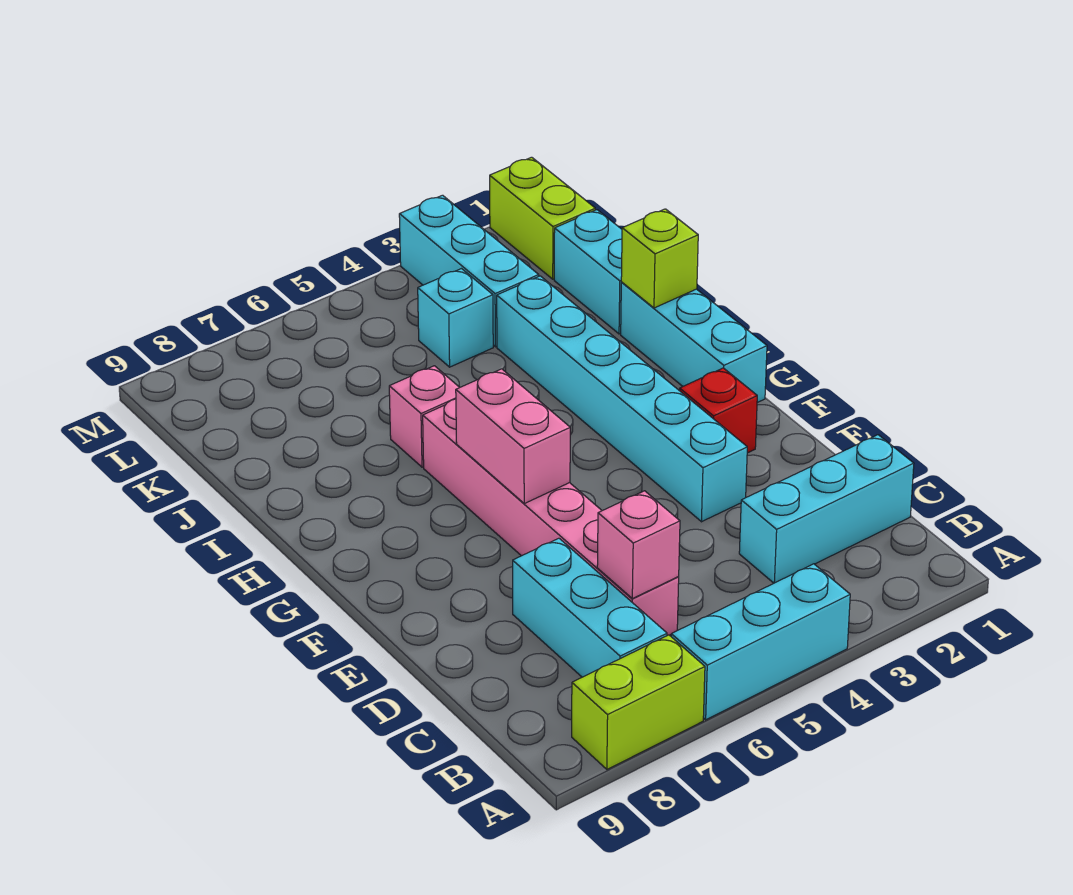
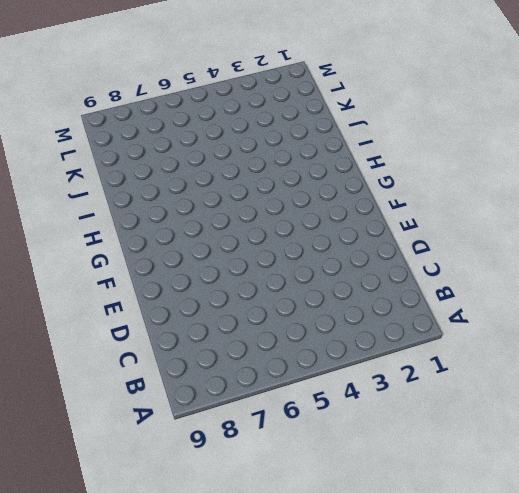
none -> cyan brick A4:A6 level 1
none -> lime brick A7:A8 level 1
none -> cyan brick B7:D7 level 1

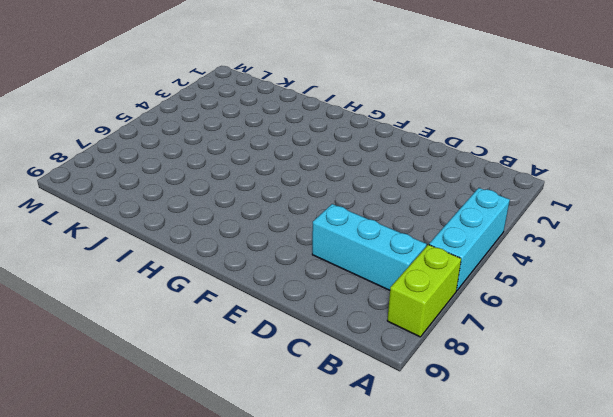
none -> cyan brick C1:C3 level 1
none -> pink brick C6:H6 level 1
none -> cyan brick E3:J3 level 1

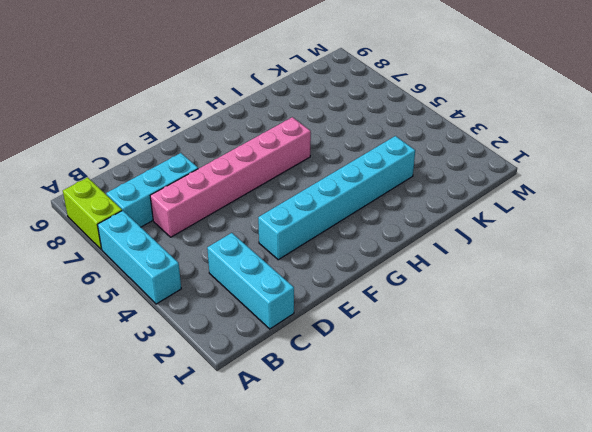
none -> red brick F2 level 1
none -> cyan brick G1:I1 level 1
none -> pink brick I6 level 1

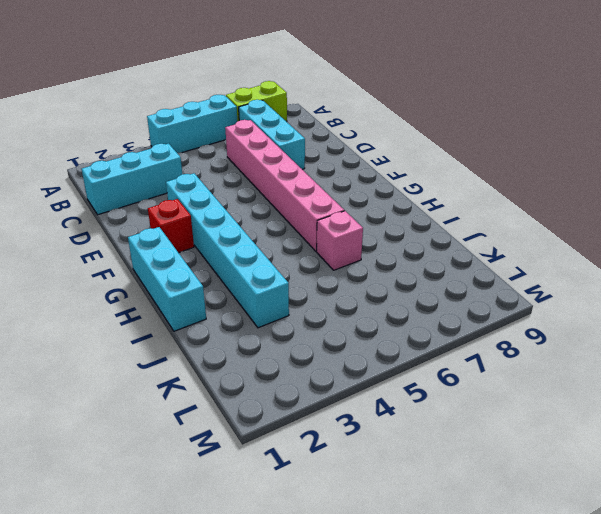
none -> cyan brick J1:K1 level 1
none -> cyan brick K3:M3 level 1
none -> cyan brick K4 level 1

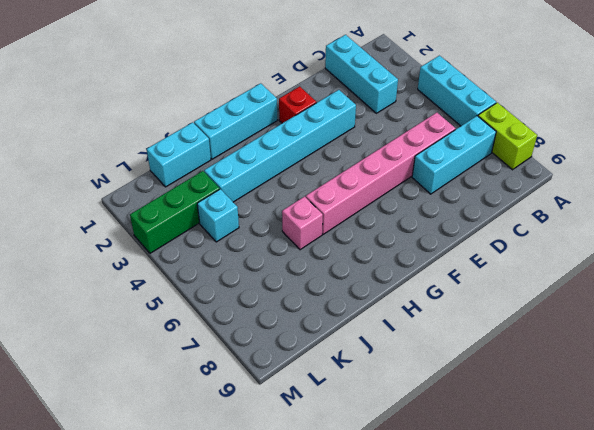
green brick K3:M3 level 1 -> cyan brick K3:M3 level 1
none -> lime brick L1:M1 level 1
none -> pink brick C6 level 2
none -> pink brick F6:G6 level 2

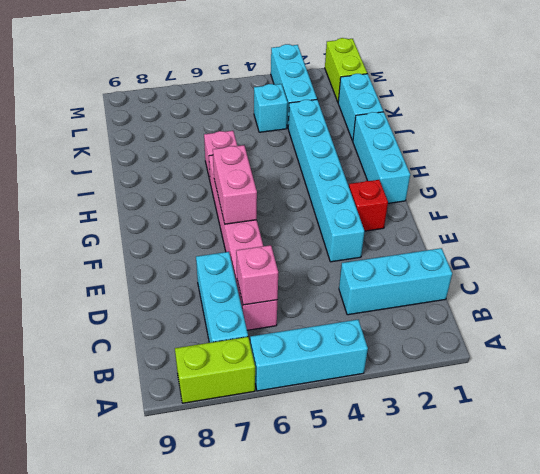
none -> lime brick I1 level 2

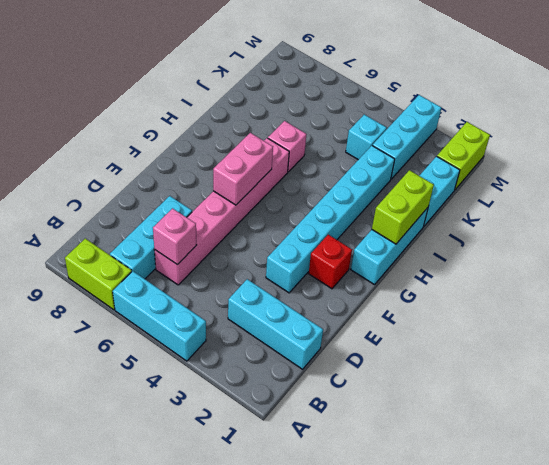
lime brick H1:I1 level 2 -> lime brick I1 level 2

